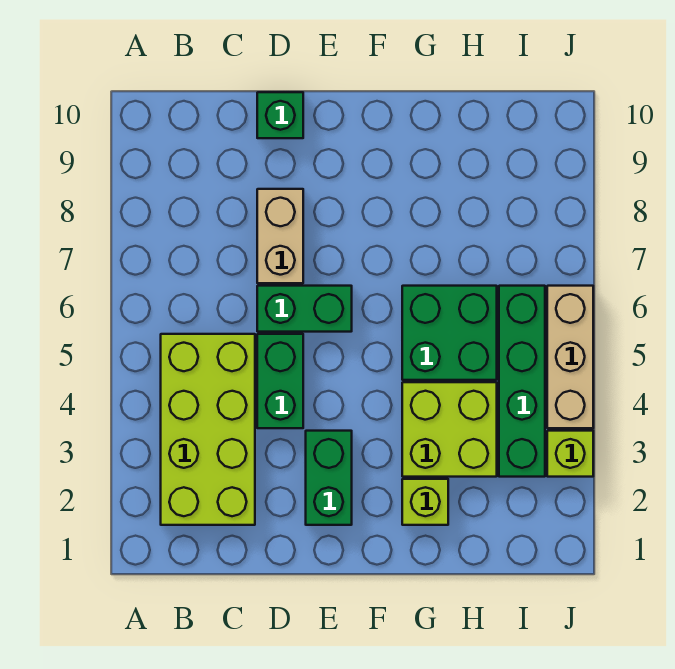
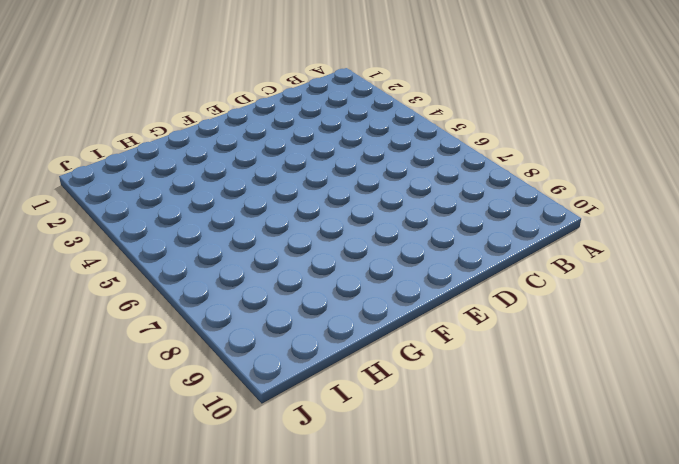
none -> lime brick B2:C5 level 1
none -> green brick D4:D5 level 1
none -> green brick D6:E6 level 1

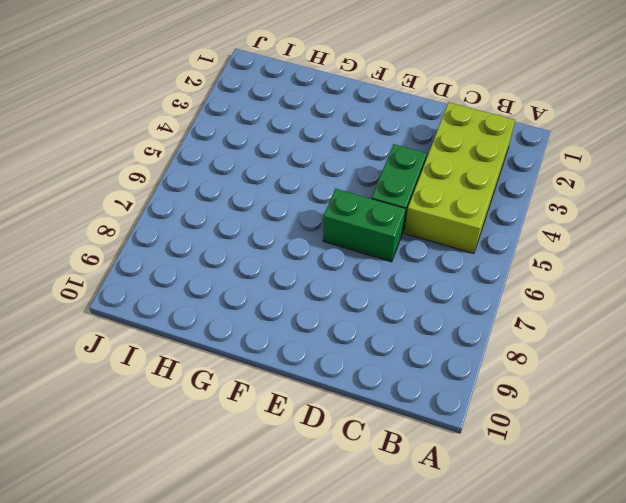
none -> tan brick D7:D8 level 1
none -> green brick D10 level 1
none -> green brick E2:E3 level 1

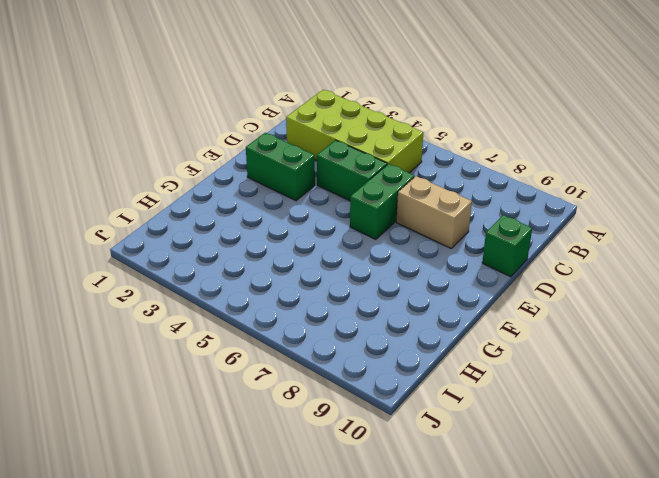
none -> lime brick G2 level 1
none -> lime brick G3:H4 level 1
none -> green brick G5:H6 level 1

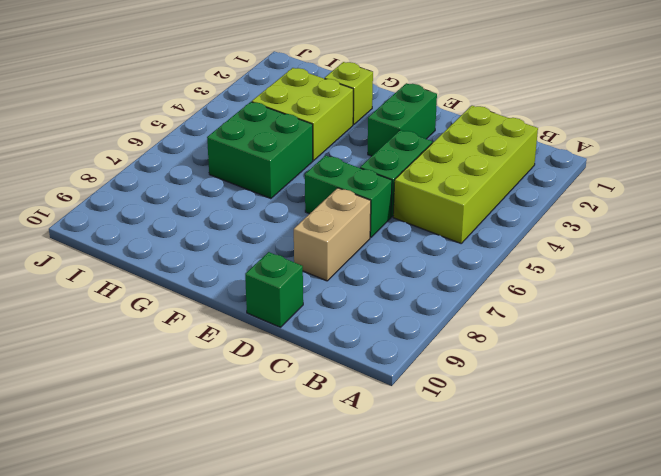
none -> green brick I3:I6 level 1
none -> lime brick J3 level 1
none -> tan brick J4:J6 level 1

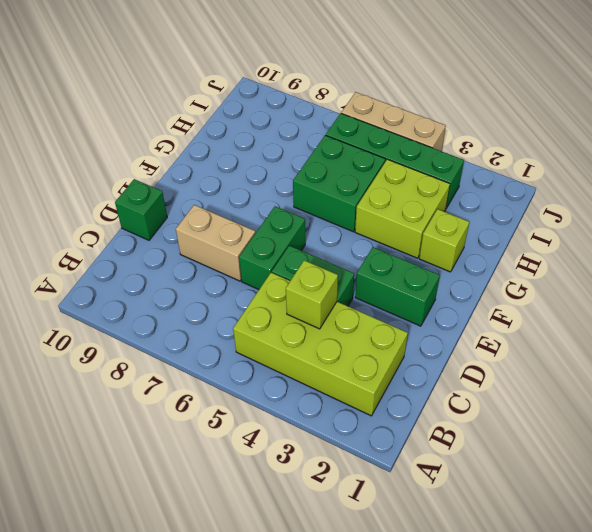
lime brick C4 level 2 -> lime brick J3 level 1

